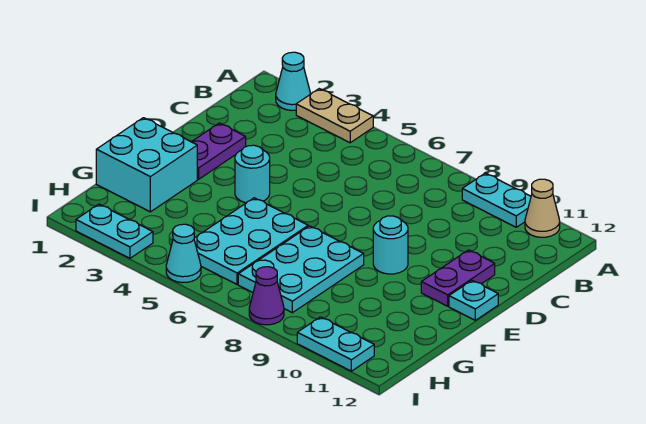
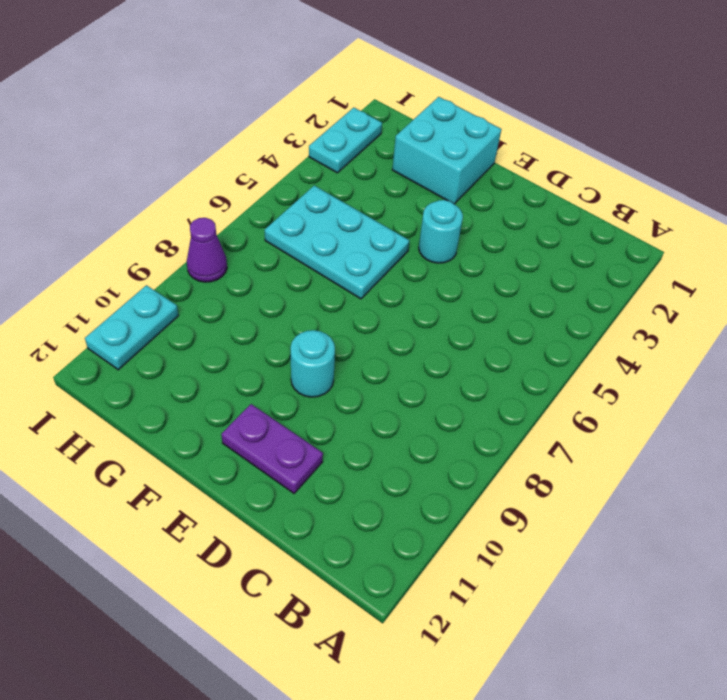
none -> cyan cone A2 level 1
none -> tan plate A3:A4 level 1
none -> cyan plate A9:A10 level 1

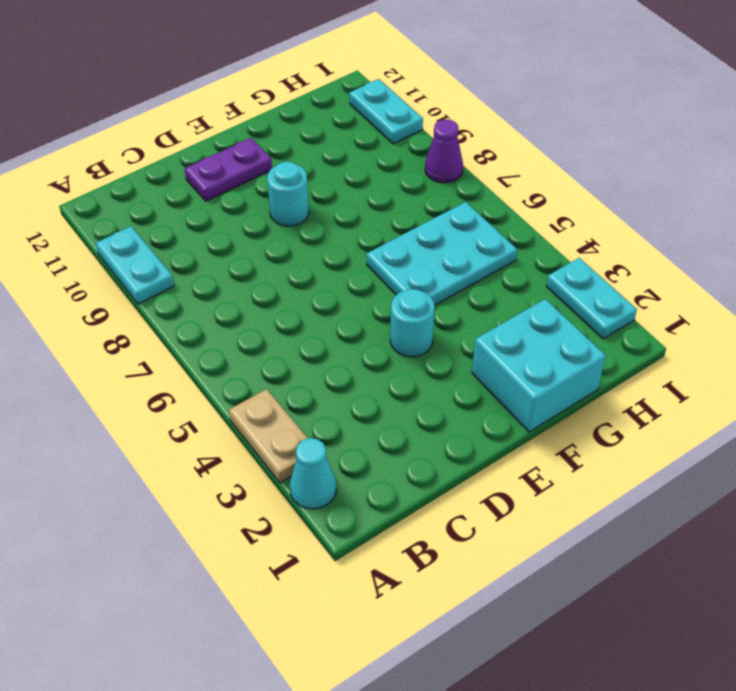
none -> tan cone A11 level 1
none -> purple plate D2:E2 level 1
none -> cyan plate E12 level 1

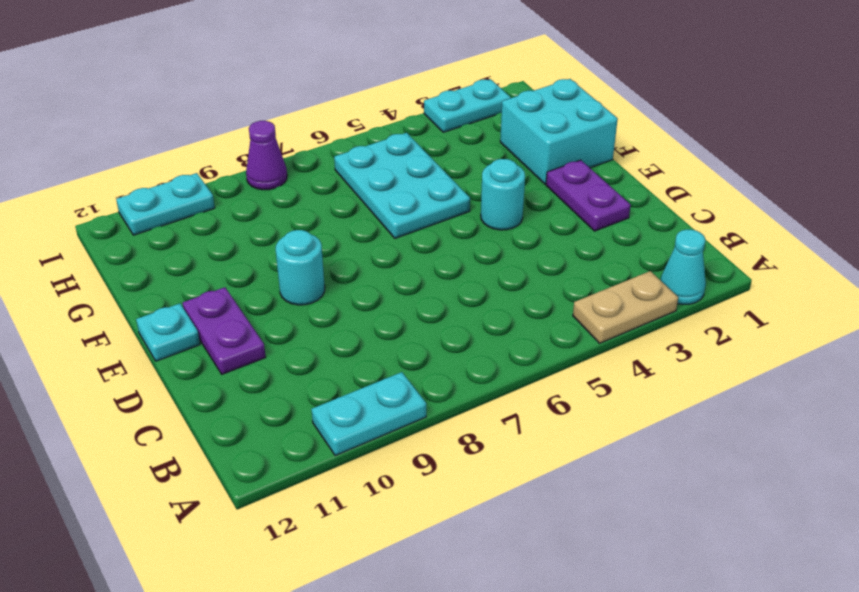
none -> tan cone A11 level 1
none -> cyan plate F7:H8 level 1
none -> cyan cone I5 level 1

